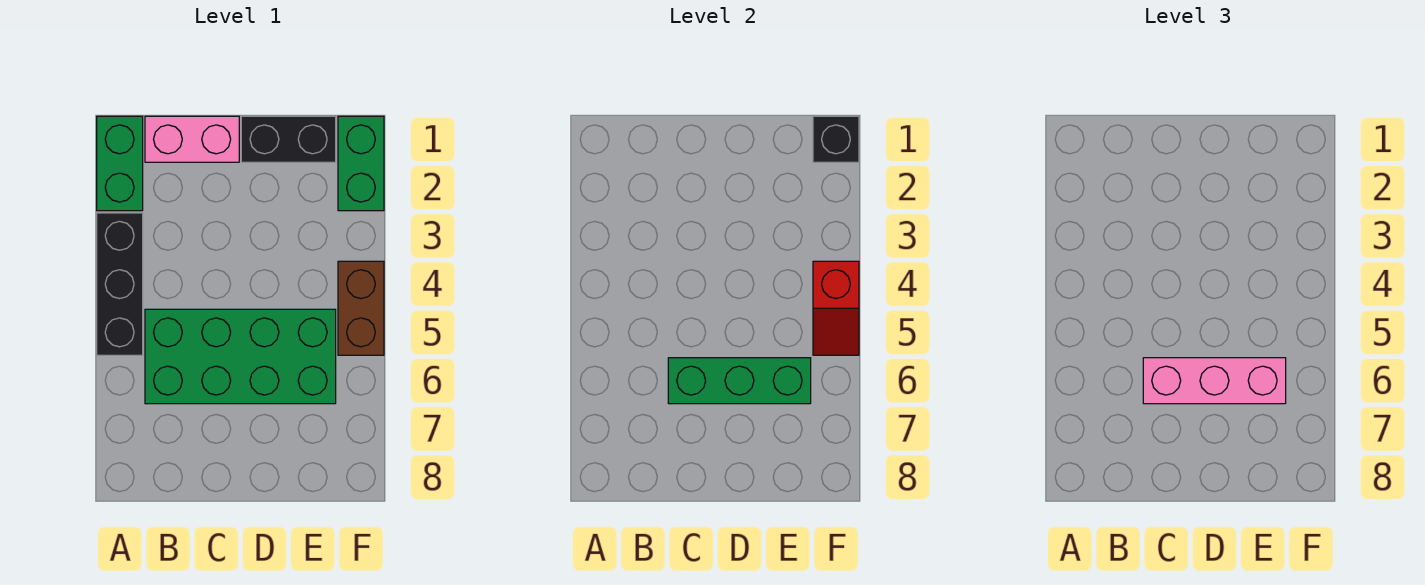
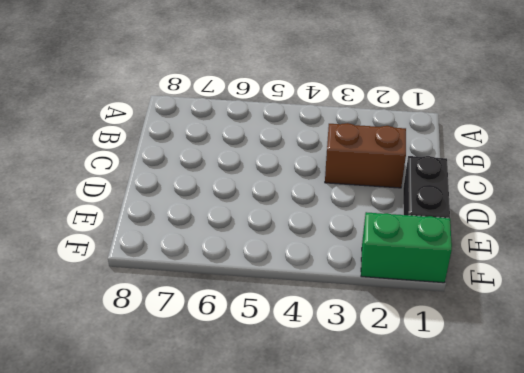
brown brick C2:C3 level 1 -> brown brick F4:F5 level 1
none -> green brick A1:A2 level 1
none -> black brick A3:A5 level 1

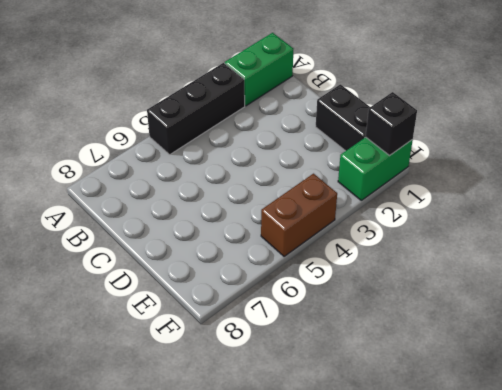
none -> pink brick B1:C1 level 1
none -> green brick B5:E6 level 1

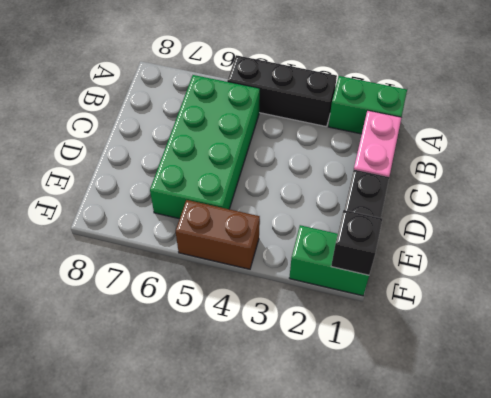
none -> green brick C6:E6 level 2
none -> red slope F4:F5 level 2 top 4

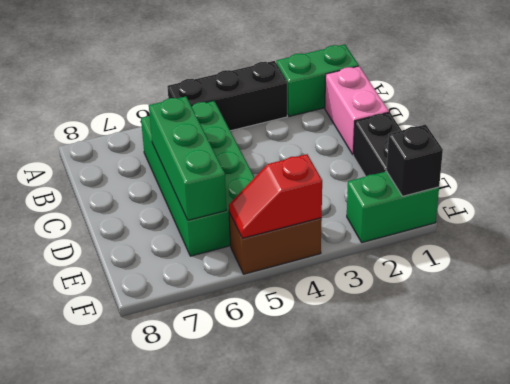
none -> pink brick C6:E6 level 3

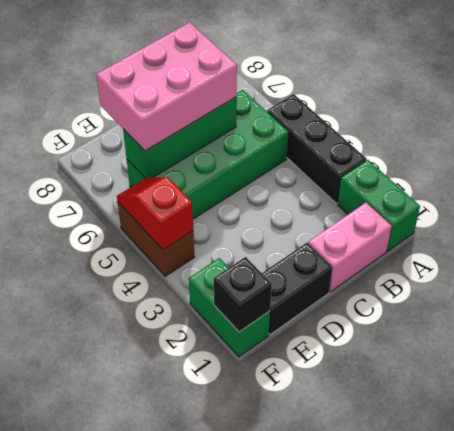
pink brick C6:E7 level 3 -> pink brick C6:E6 level 3

